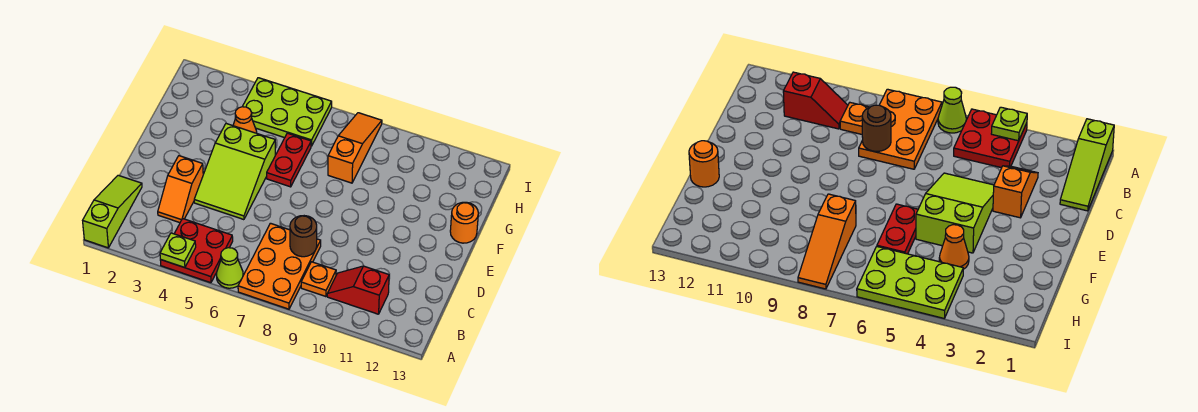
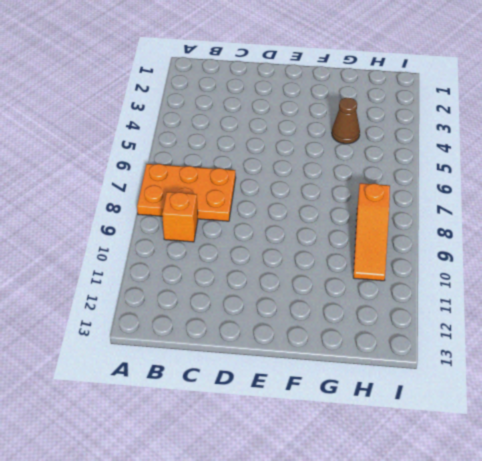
orange brick B9 level 1 -> orange plate B9 level 1
brown cone G4 level 1 -> orange cone G4 level 1
orange slope H8:H10 level 1 top 8 -> orange slope G8:I8 level 1 top G
none -> lime slope A1:C1 level 1 top A
none -> red plate A4:B5 level 1
none -> lime cone A6 level 1

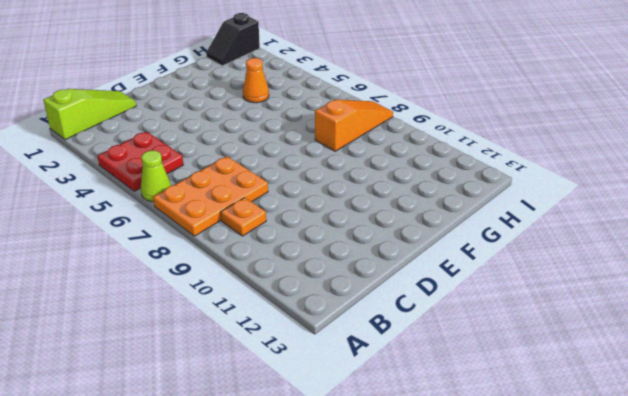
black slope H1:I1 level 1 top I -> none
none -> red slope B10:B11 level 1 top 11
none -> orange slope C3:D3 level 1 top D
none -> lime slope D4:F5 level 1 top F

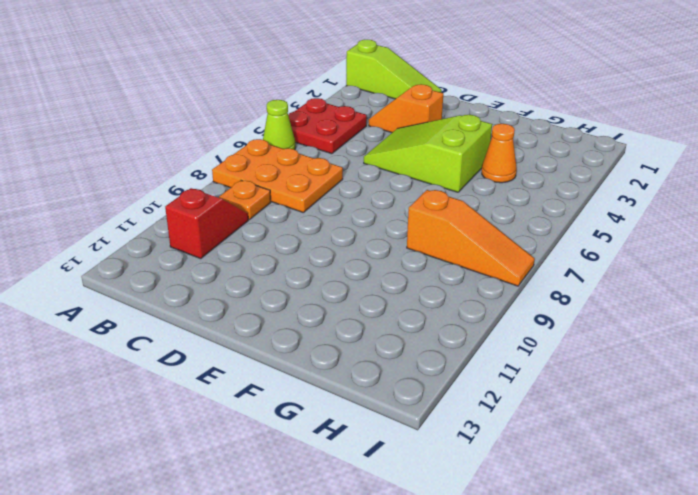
none -> red plate F6:G6 level 1
none -> orange round brick F13 level 1
none -> lime plate H4:I6 level 1

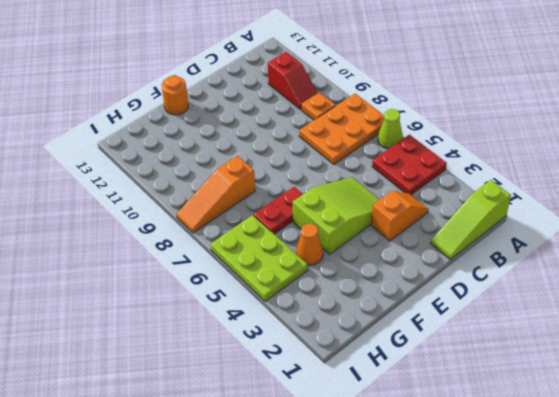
none -> lime plate A4 level 2
none -> brown round brick C8 level 2

